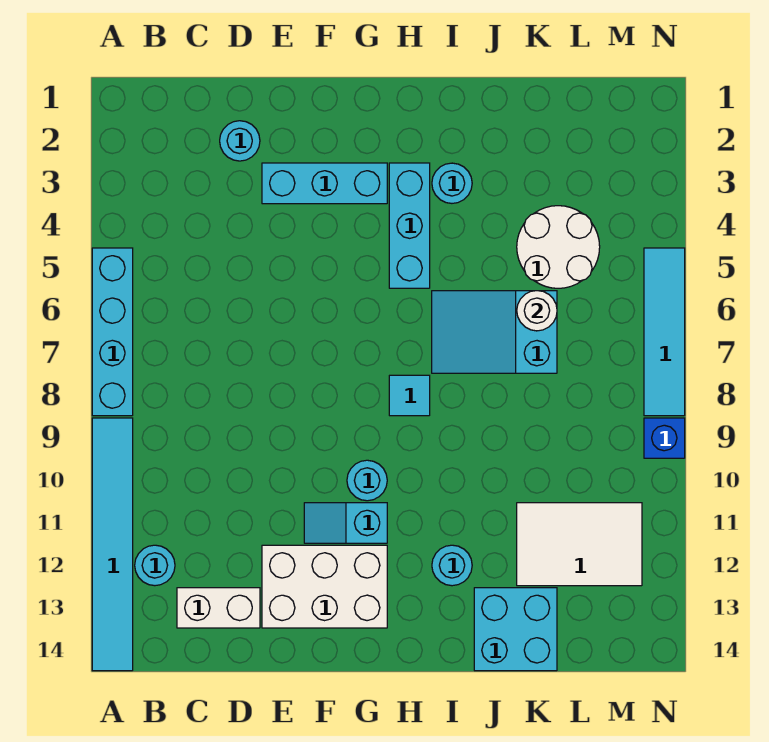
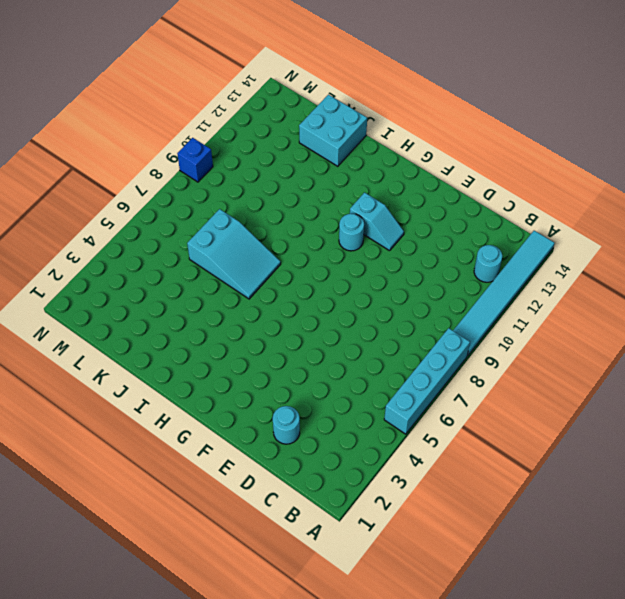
none -> white brick C13:D13 level 1
none -> cyan brick E3:G3 level 1
none -> white brick E12:G13 level 1

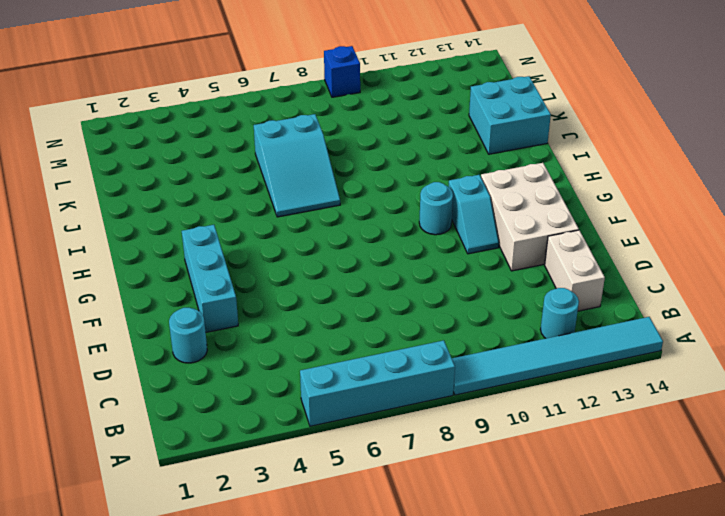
none -> cyan brick H3:H5 level 1
none -> cyan tile H8 level 1
none -> cyan round brick I3 level 1

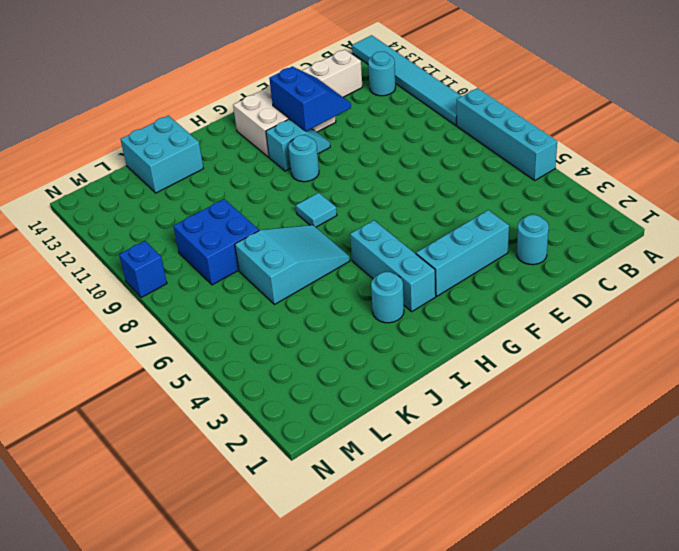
blue slope E11:F12 level 2 top F -> none
blue brick K8:L9 level 1 -> none
none -> cyan round brick I12 level 1
none -> white round brick K4:L5 level 1
none -> white tile K11:M12 level 1

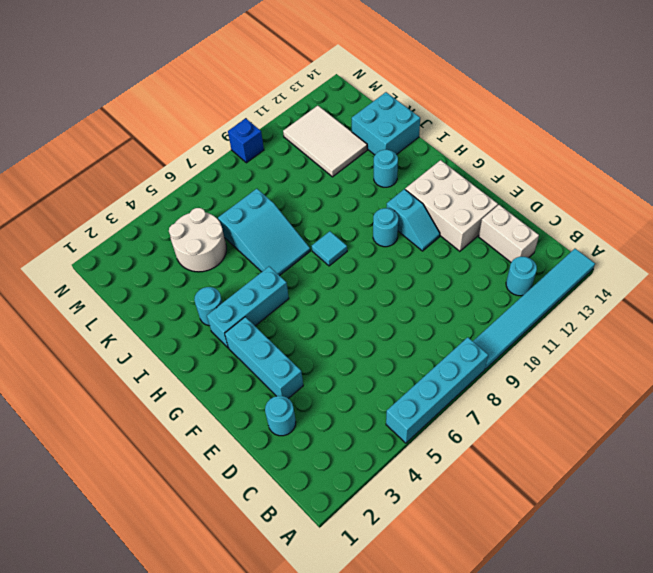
none -> cyan tile N5:N8 level 1
none -> white round brick K6 level 2

